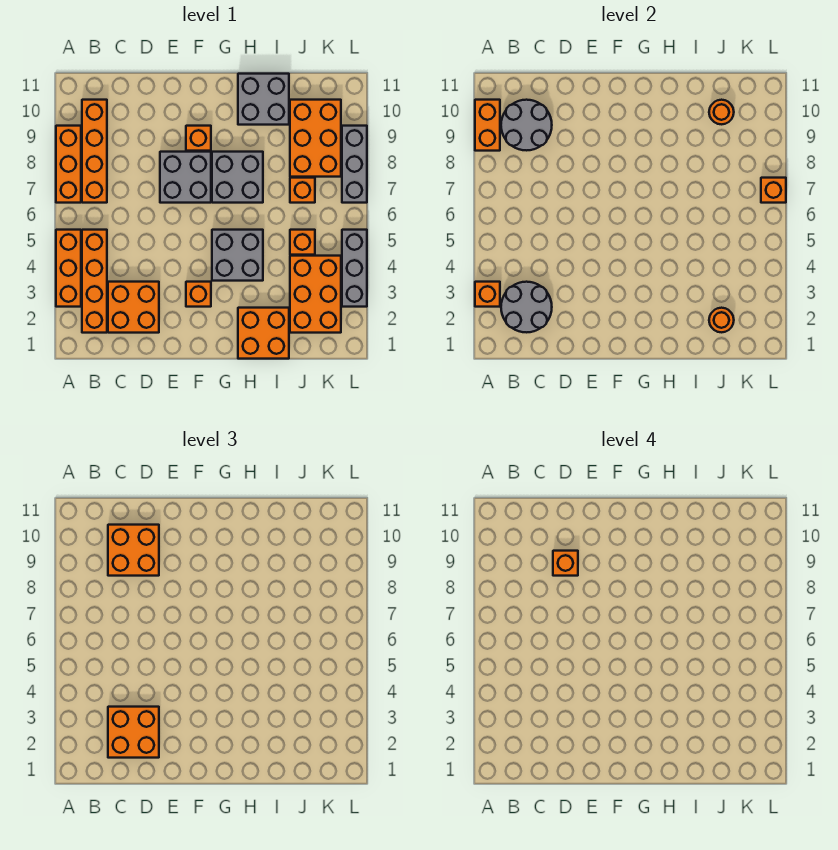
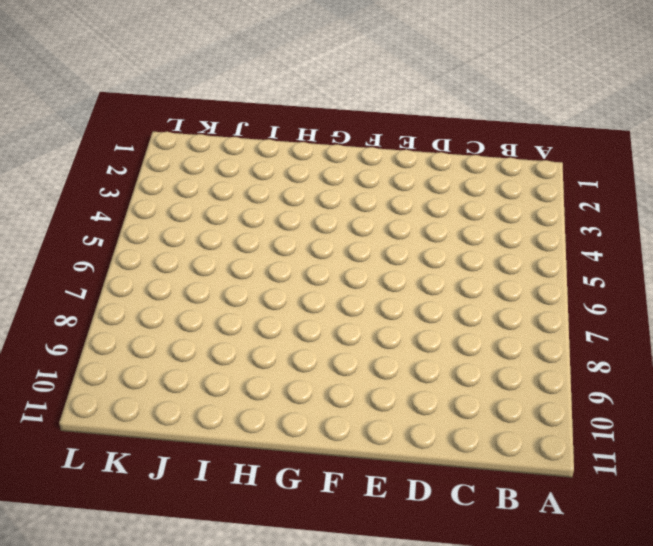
none -> orange brick A3:A5 level 1
none -> orange brick A7:A9 level 1
none -> orange brick B2:B5 level 1

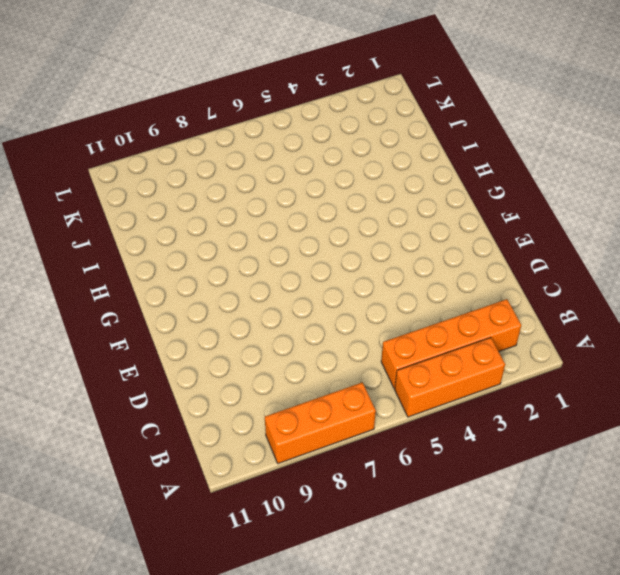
none -> orange brick B7:B10 level 1
none -> orange brick C2:D3 level 1
none -> grey brick E7:F8 level 1

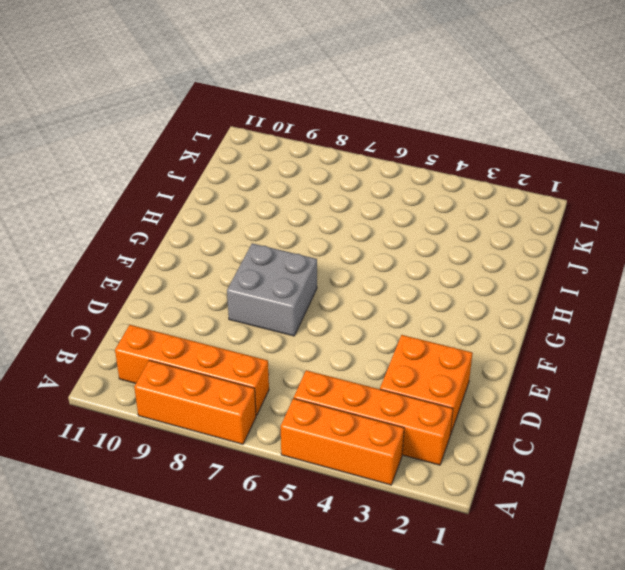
none -> orange brick F3 level 1
none -> orange brick F9 level 1
none -> grey brick G4:H5 level 1

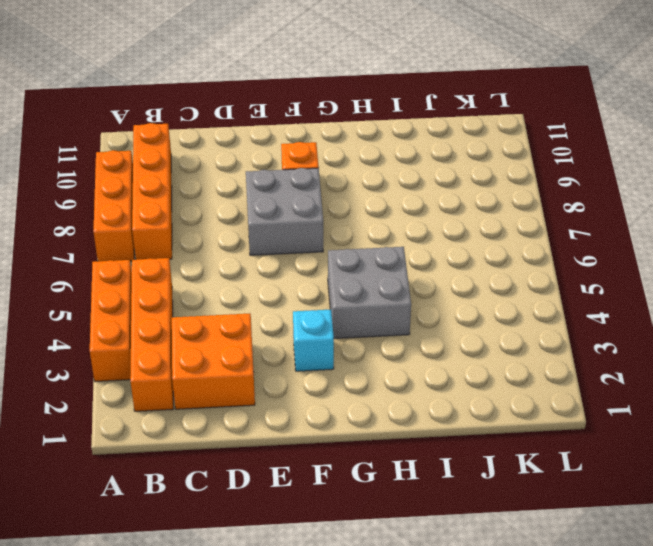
cyan brick F3 level 1 -> orange brick F3 level 1
none -> grey brick G7:H8 level 1
none -> orange brick H1:I2 level 1
none -> grey brick H10:I11 level 1

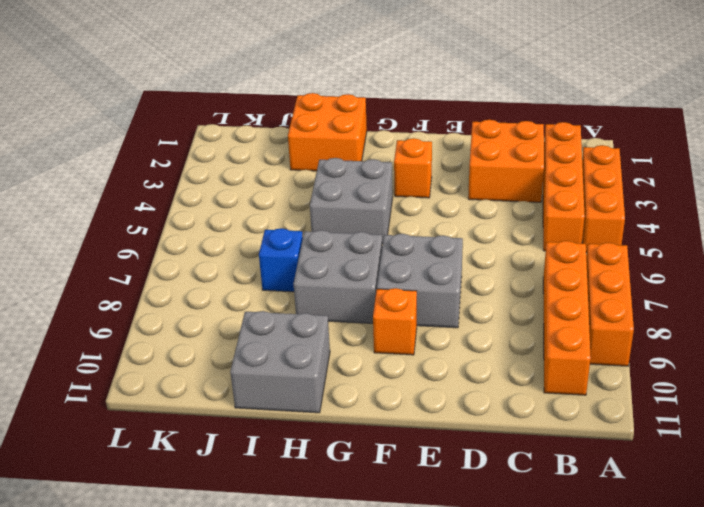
blue brick I7 level 1 -> none
none -> orange brick J2:K4 level 1
none -> orange brick J5 level 1
none -> orange brick J7 level 1

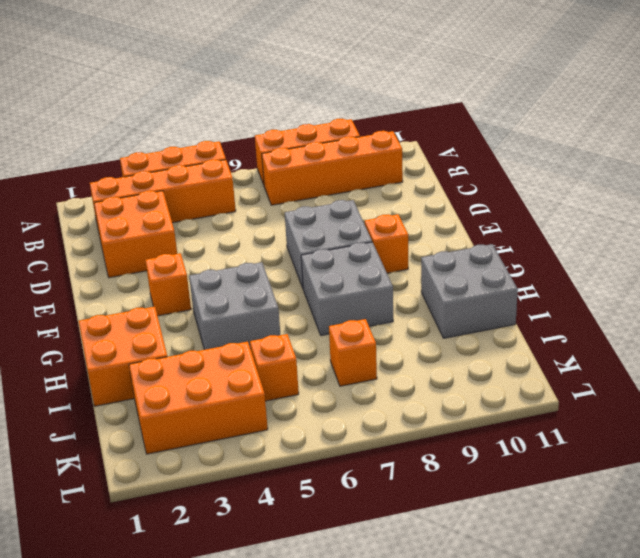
none -> orange brick J8:K10 level 1
none -> grey brick L3:L5 level 1
none -> grey brick L7:L9 level 1

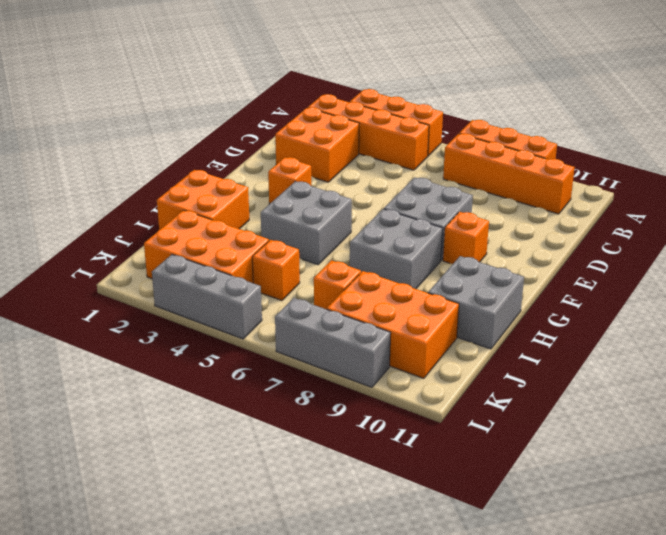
none -> orange brick A3 level 2
none -> orange brick A9:A10 level 2
none -> grey round brick B2:C3 level 2

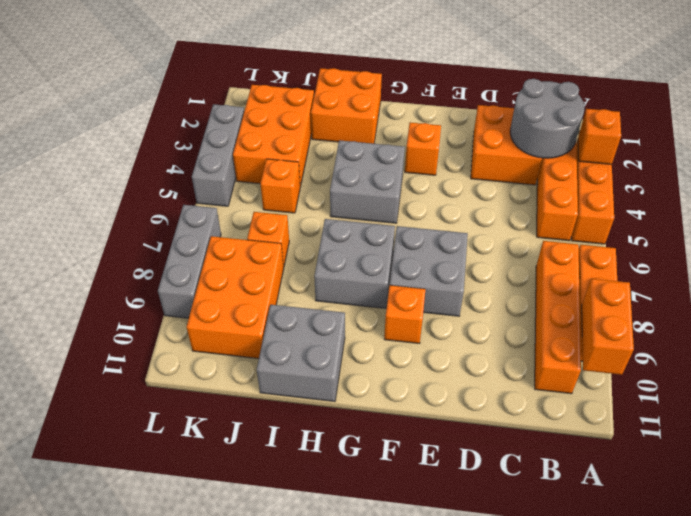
none -> grey round brick B9:C10 level 2
none -> orange round brick J2 level 2
none -> orange round brick J10 level 2

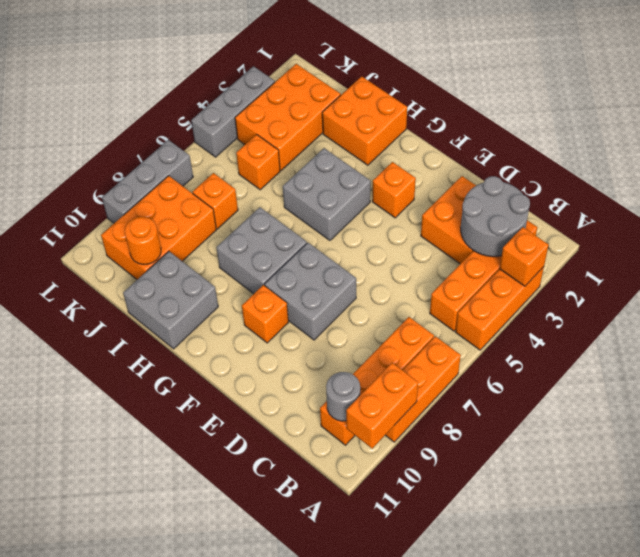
grey round brick B10 level 2 -> grey round brick B9:C10 level 2
none -> orange round brick J2 level 2
none -> orange brick L7 level 2
none -> orange brick C2:D3 level 3

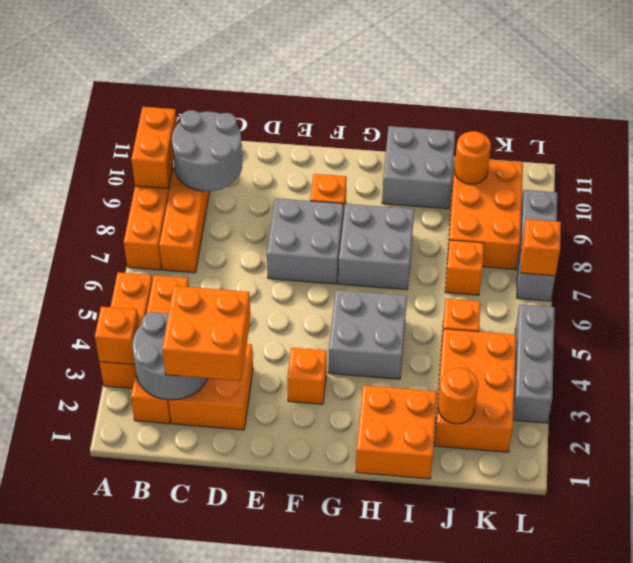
none -> orange brick C9:D10 level 3
none -> orange brick D9 level 4

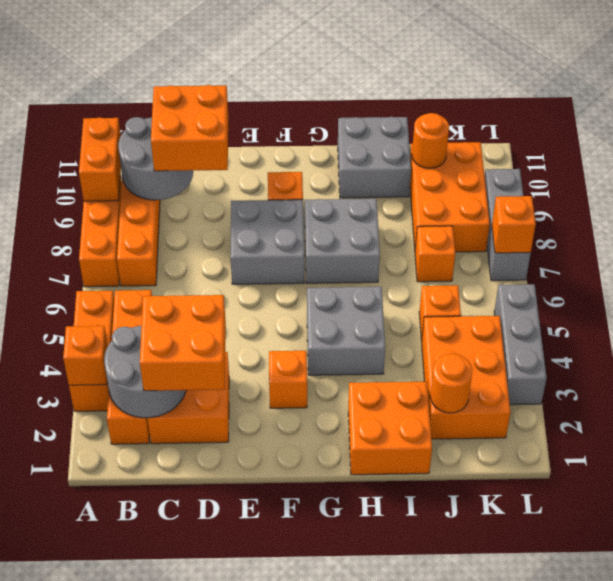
none -> orange brick D9 level 4

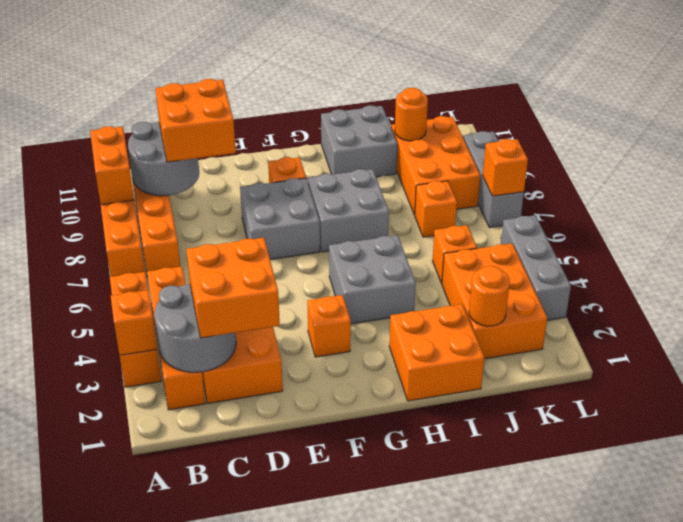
none -> orange brick D9 level 4

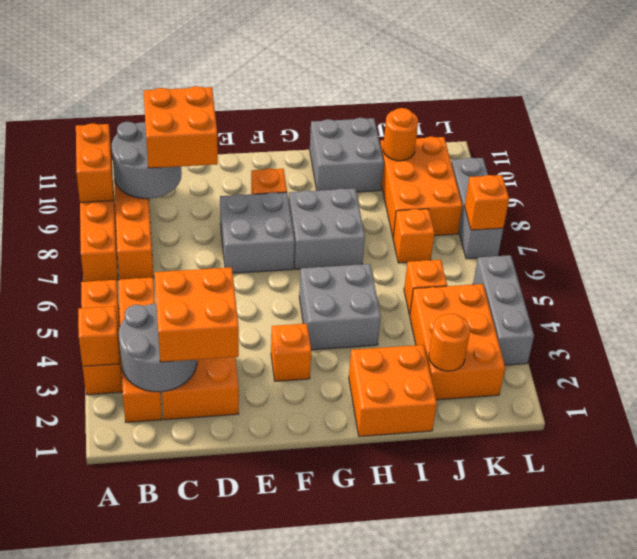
none -> orange brick D9 level 4

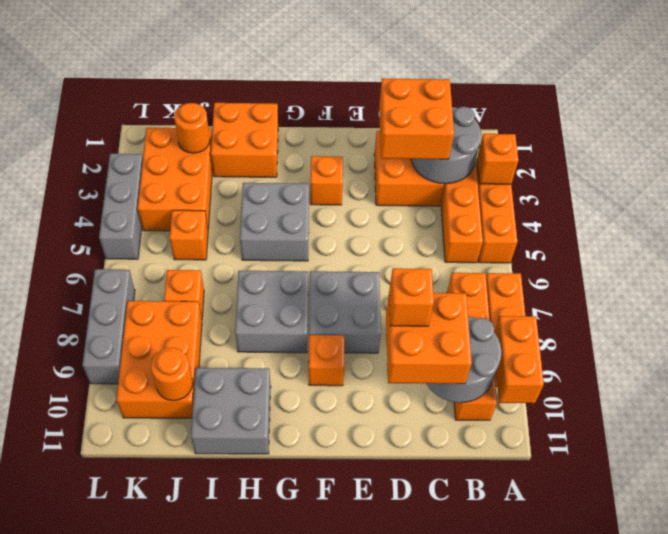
none -> orange brick L7 level 2

